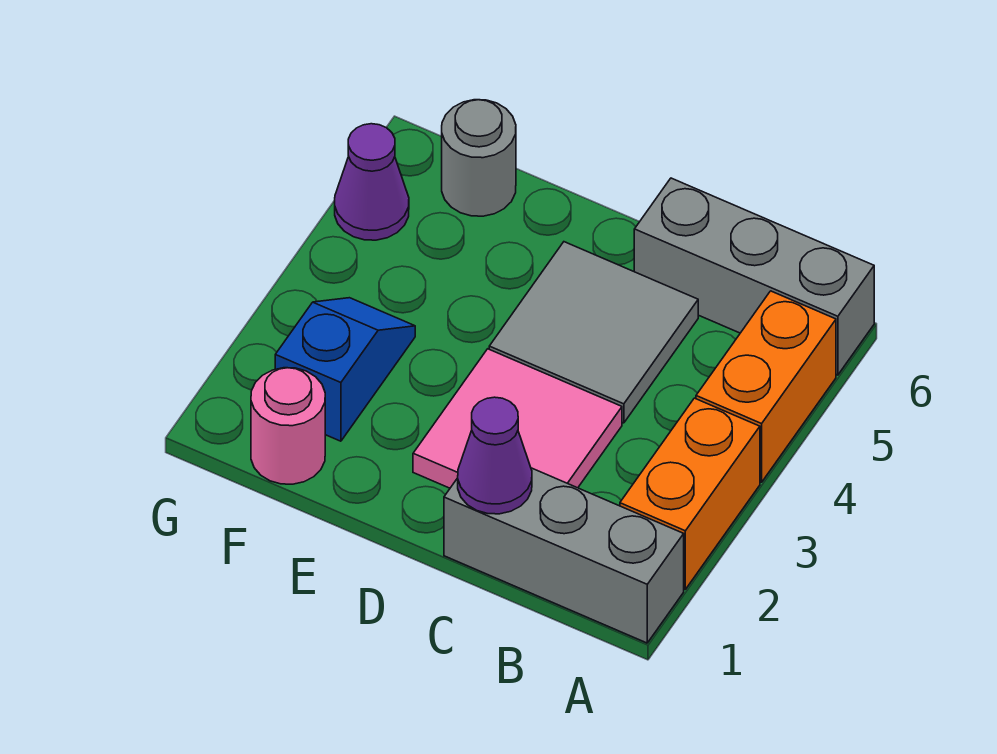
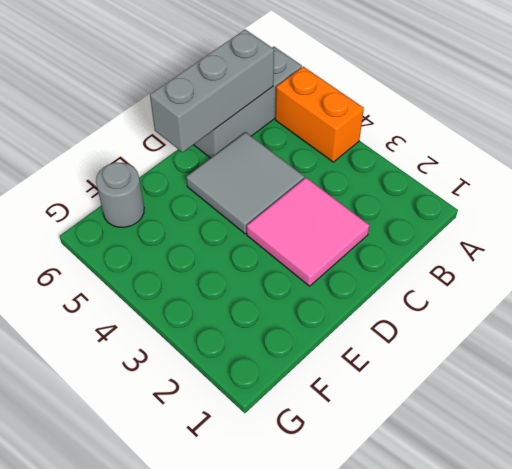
grey brick B6:D6 level 2 -> grey brick A1:C1 level 1
none -> orange brick A2:A3 level 1
none -> pink round brick F1 level 1

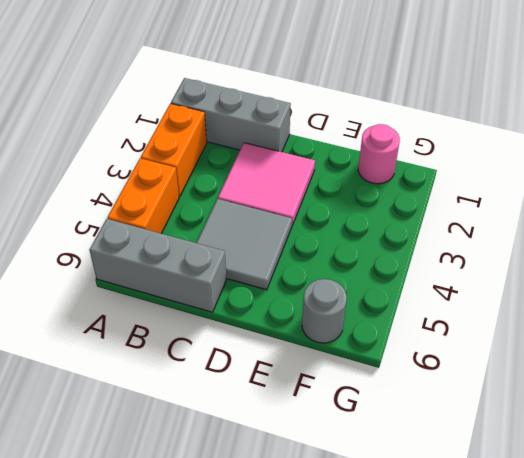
none -> blue slope F2:F3 level 1 top 2
none -> purple cone G5 level 1

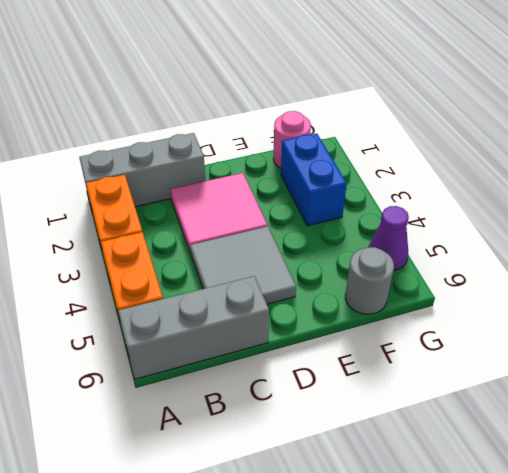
blue brick F2:F3 level 1 -> blue slope F2:F3 level 1 top 2
none -> purple cone C1 level 2

